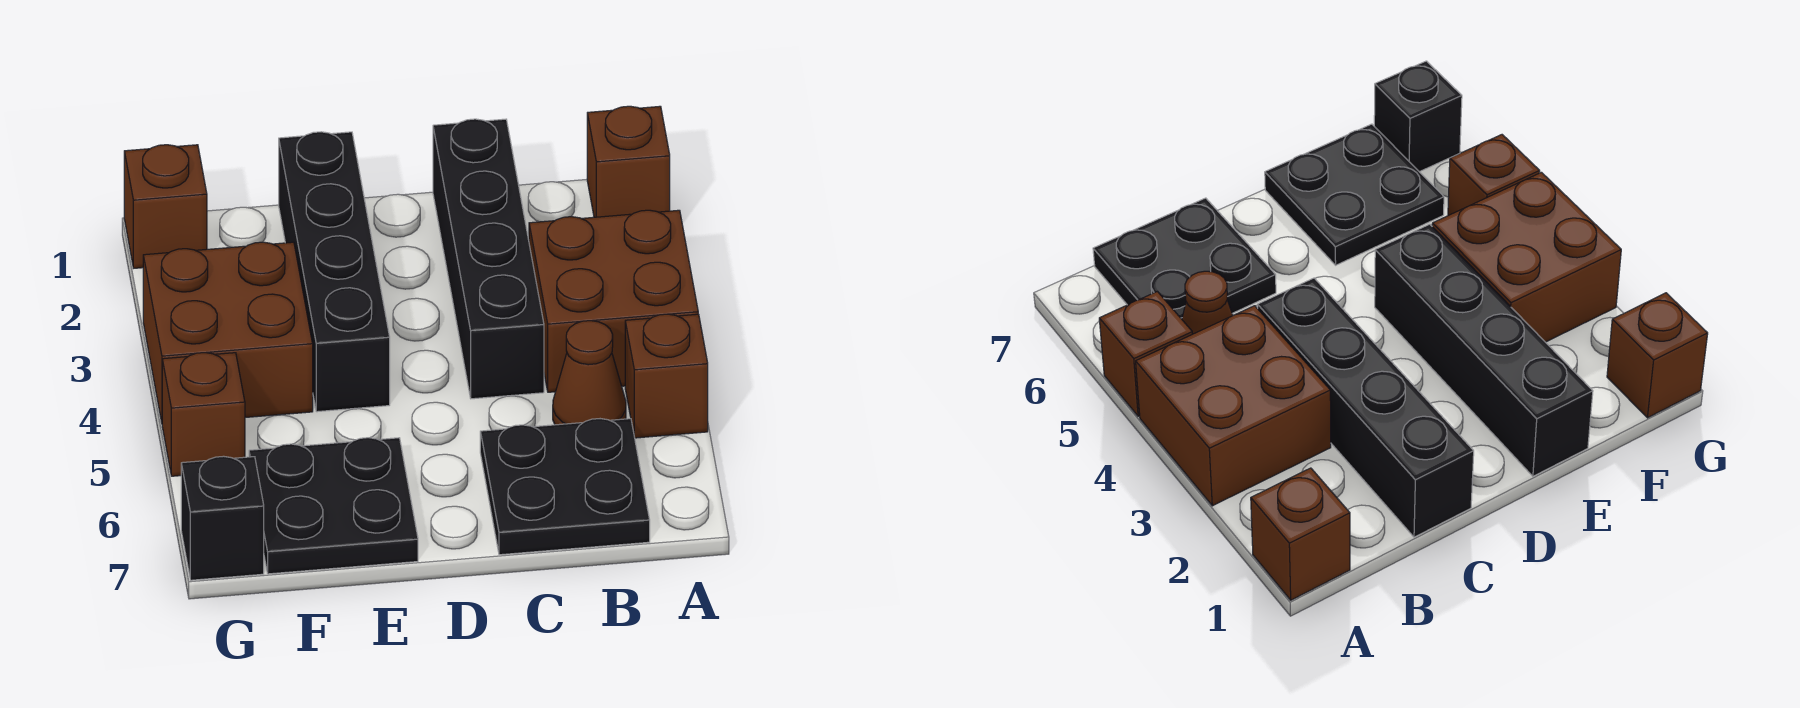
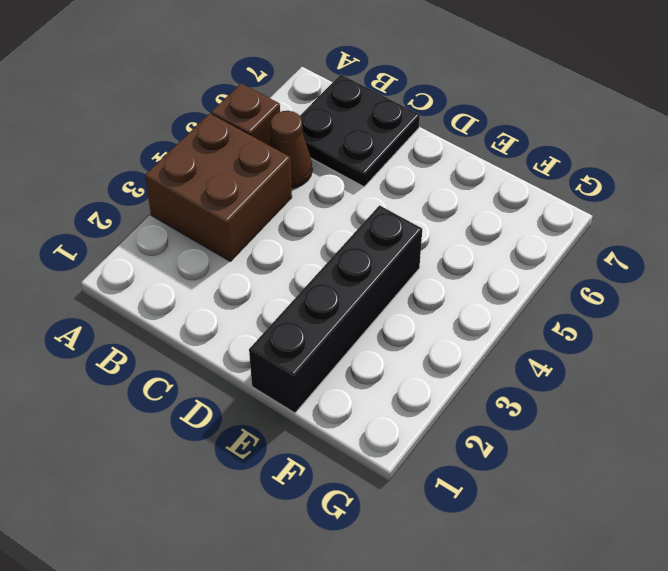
none -> brown brick A1 level 1
none -> black brick C1:C4 level 1
none -> black plate E6:F7 level 1

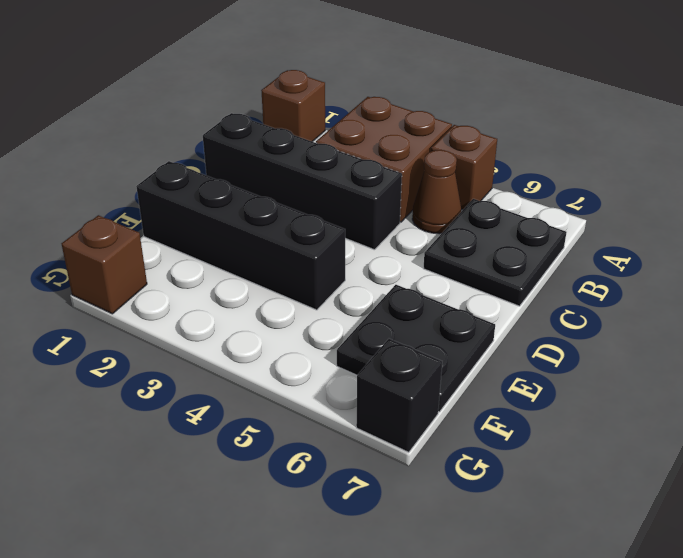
none -> brown brick F3:G4 level 1
none -> brown brick G5 level 1

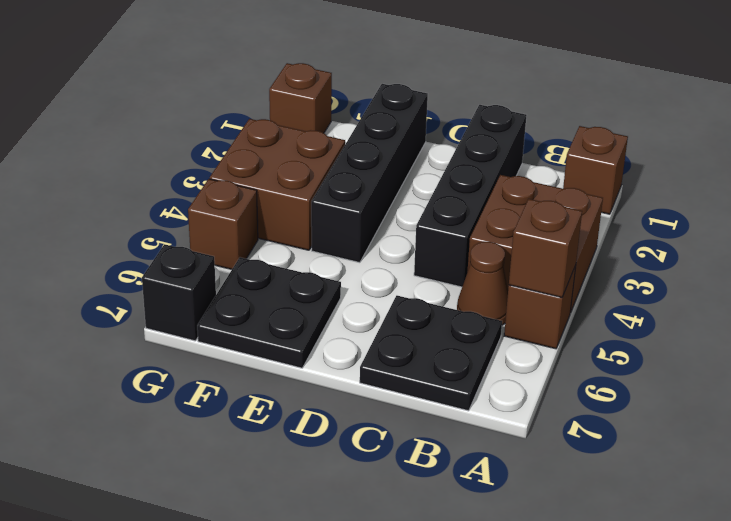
brown brick A5 level 2 -> none

